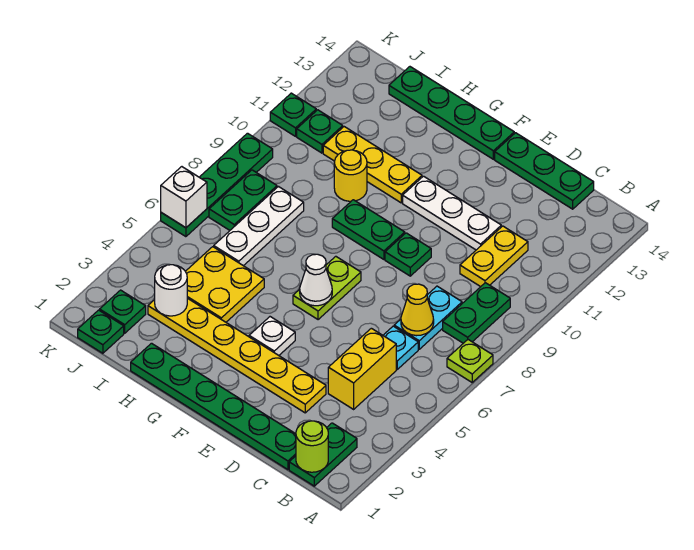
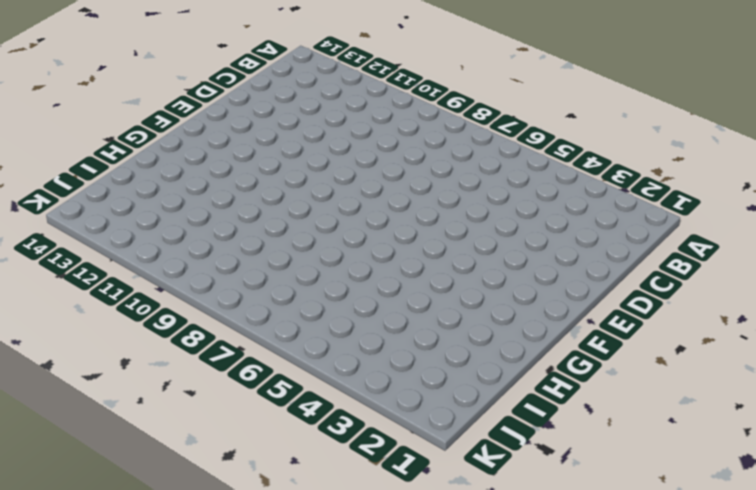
none -> lime plate A7 level 1
none -> green plate B1:B2 level 1
none -> green plate B8:B9 level 1
none -> green plate C1:H1 level 1

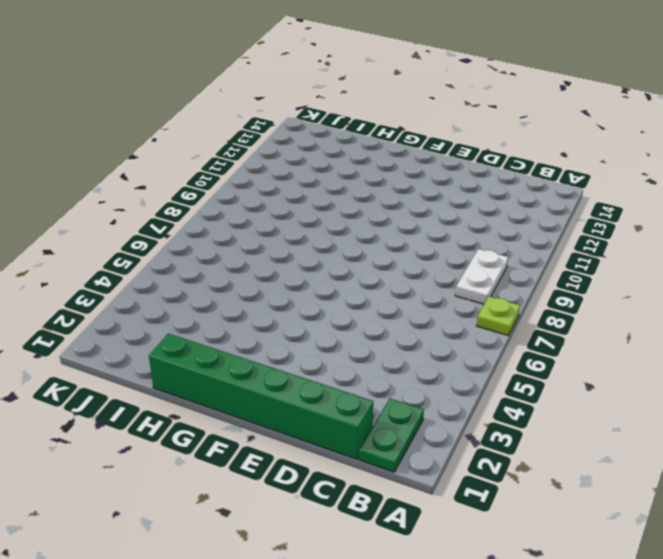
white plate B8:B9 level 1 -> green plate B8:B9 level 1
green brick C1:H1 level 1 -> green plate C1:H1 level 1
none -> yellow brick C4:C5 level 1
none -> cyan plate C6 level 1
none -> cyan plate C7:C8 level 1
none -> yellow plate C10:C11 level 1

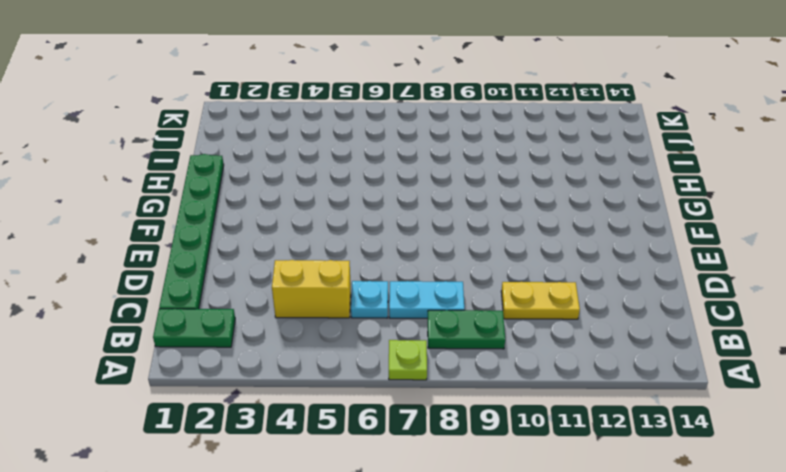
none -> green plate C14:E14 level 1
none -> yellow plate D3:I3 level 1
none -> white plate D11:F11 level 1
none -> green plate E9 level 1

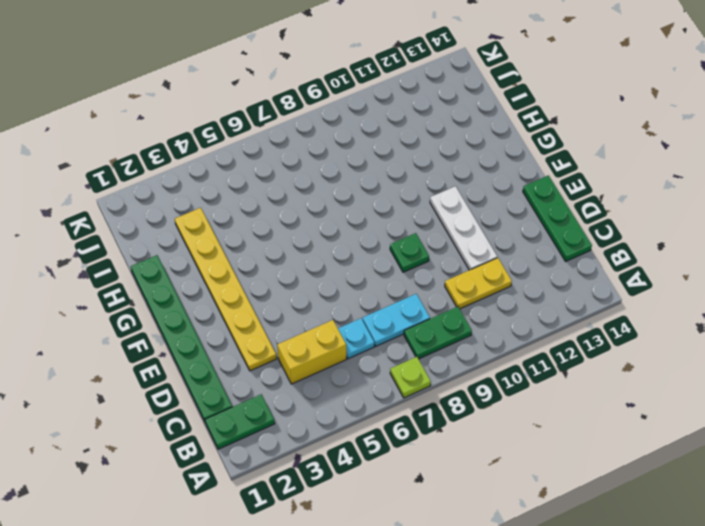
none -> white plate F4 level 1
none -> lime plate F6:F7 level 1
none -> green plate F9:G9 level 1
none -> green plate F14:I14 level 1

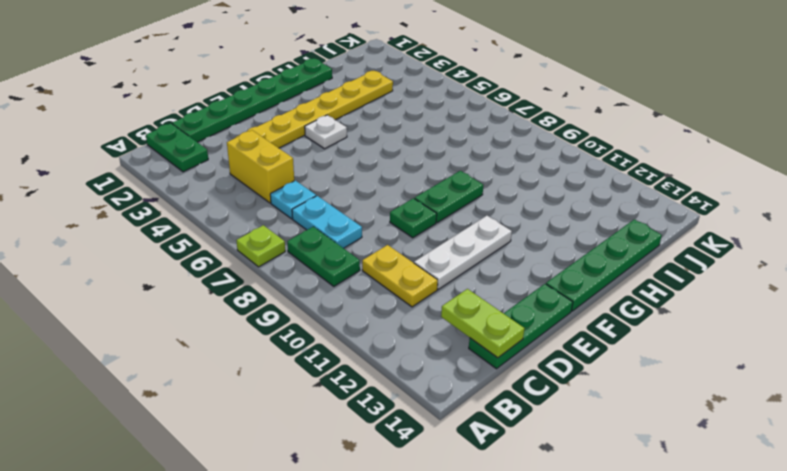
lime plate C13:C14 level 2 -> lime plate F6:F7 level 1
none -> yellow plate G11:I11 level 1
none -> yellow plate H4:I5 level 1
none -> yellow round brick H10 level 1
none -> white plate I6:I8 level 1

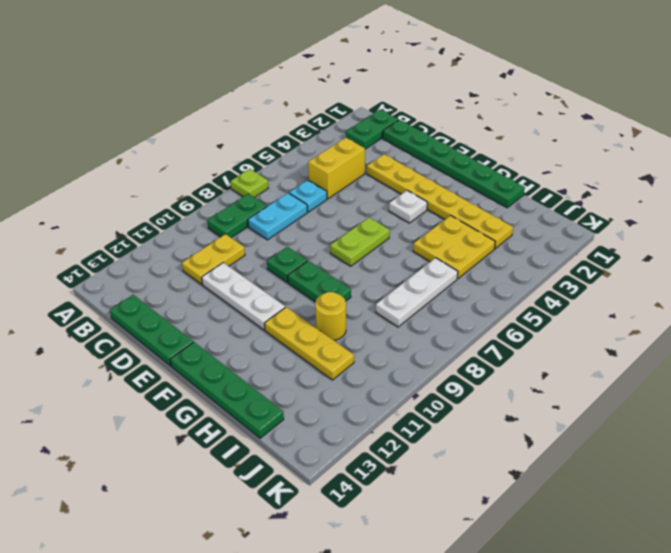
none -> green plate J1 level 1
none -> green plate J2 level 1
none -> green plate J7:J8 level 1
none -> green plate J11 level 1

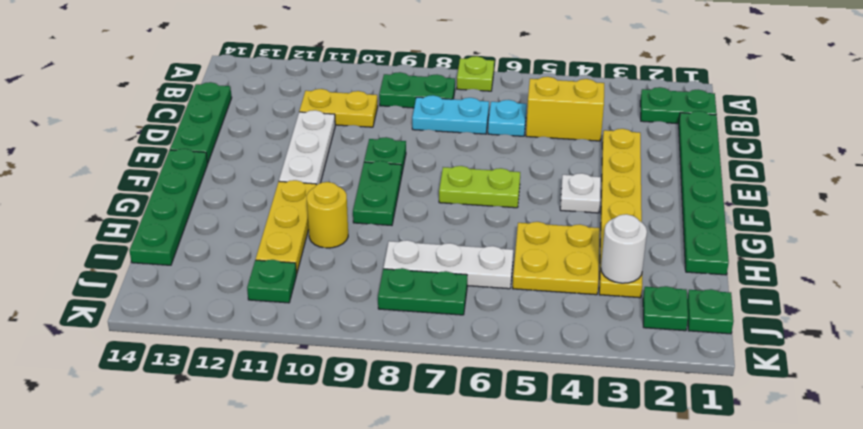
none -> green plate K6:K9 level 1
none -> green plate K11 level 1
none -> lime round brick B1 level 2
none -> yellow cone C7 level 2

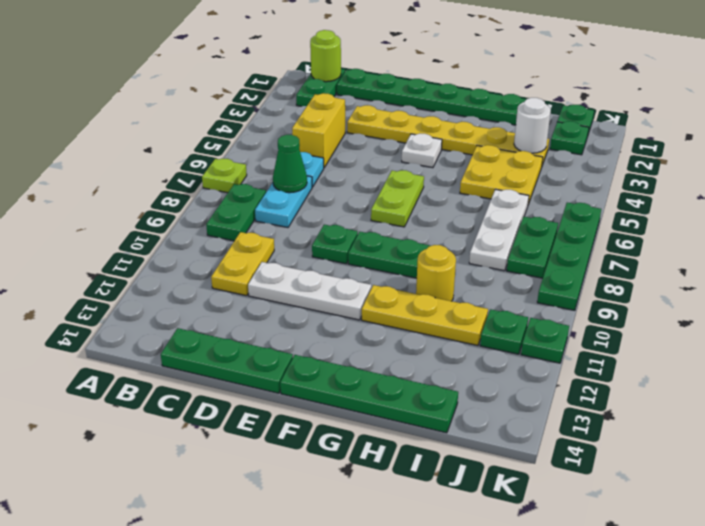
green cone C7 level 2 -> yellow cone C7 level 2
none -> white cone F6 level 2
none -> white brick K6 level 2

